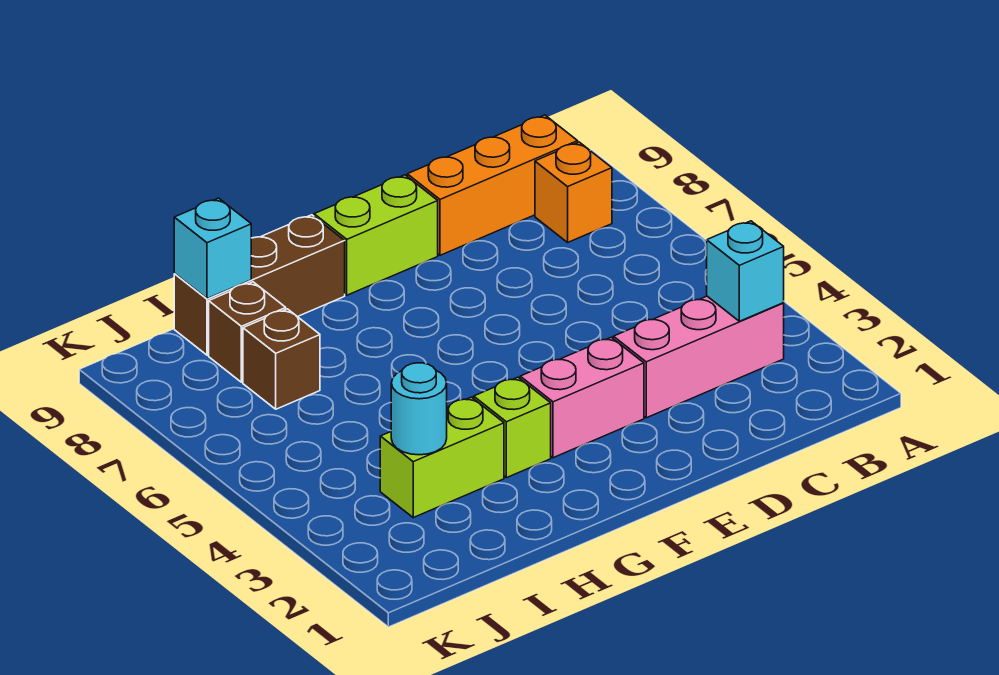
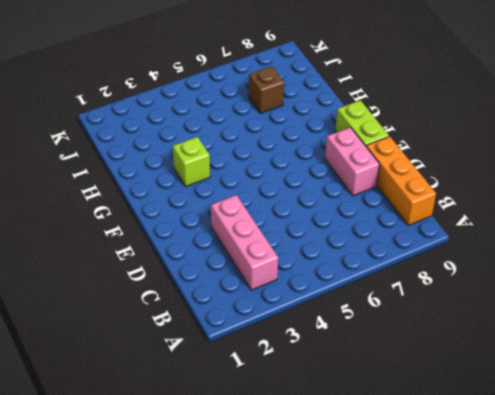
pink brick D8:E8 level 1 -> pink brick E3:F3 level 1
none -> orange brick B8 level 1
none -> brown brick G9:I9 level 1
none -> lime brick H3:I3 level 1

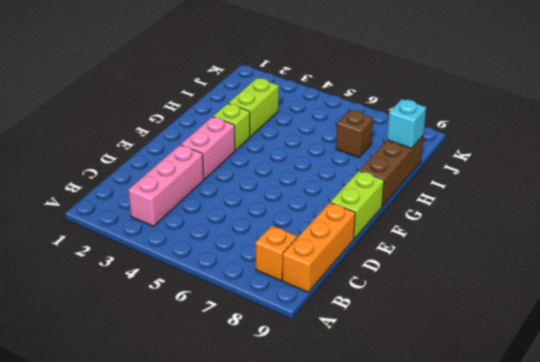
none -> brown brick I8 level 1
none -> cyan brick B3 level 2
none -> cyan round brick I3 level 2

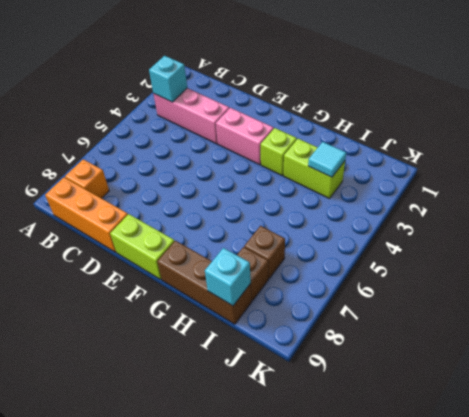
cyan tile I3 level 2 -> cyan round brick I3 level 2

